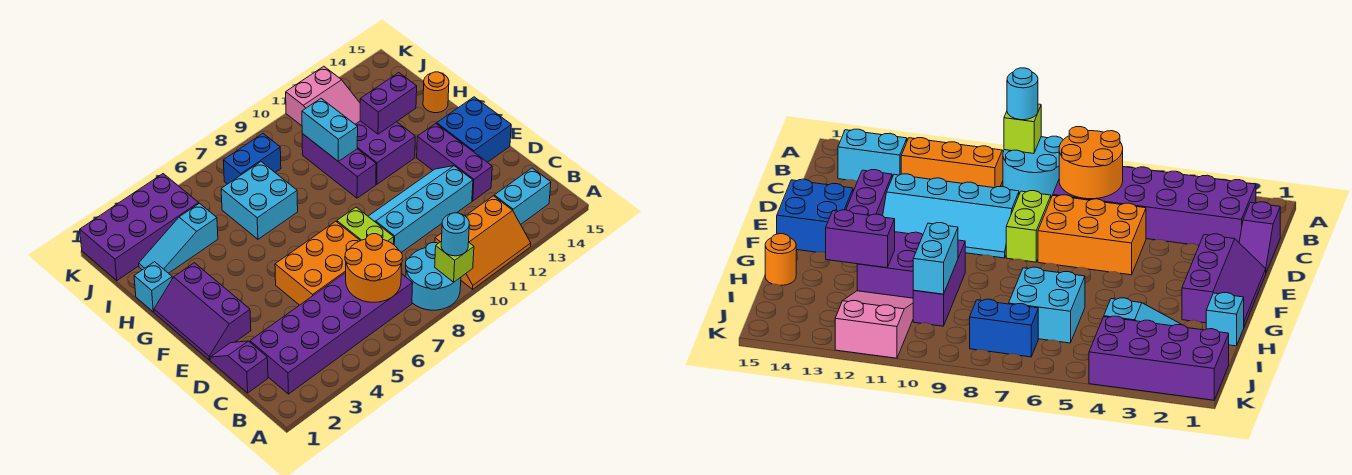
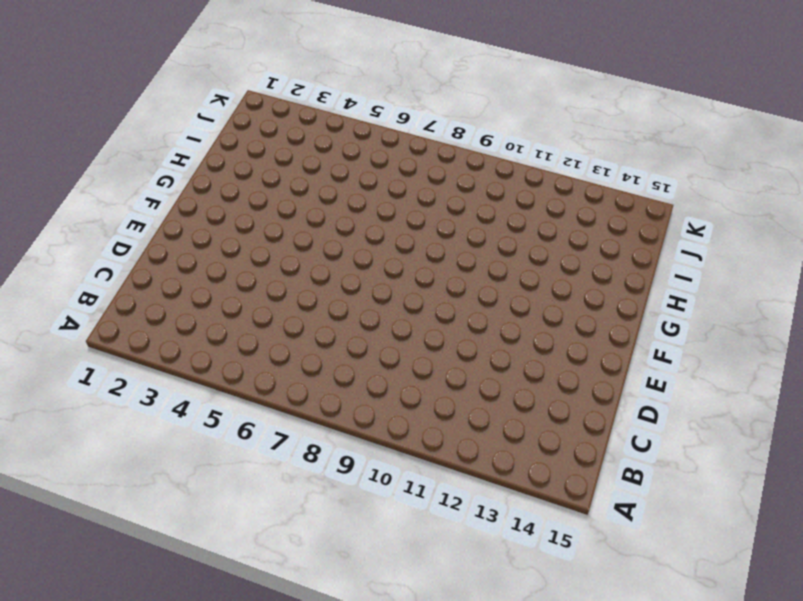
none -> cyan round brick A8:B9 level 1
none -> orange slope A10:B12 level 1 top B
none -> purple brick B2:C7 level 1

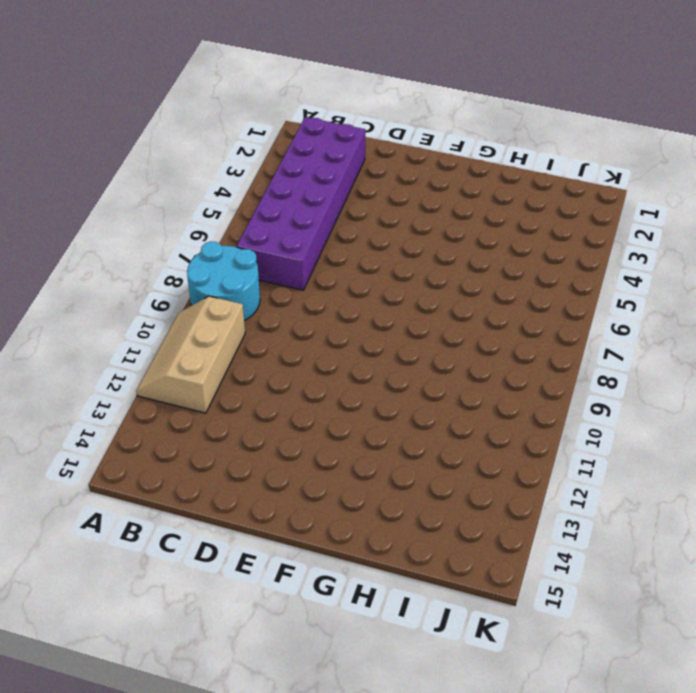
tan slope A10:B12 level 1 top B -> orange slope A10:B12 level 1 top B
none -> cyan brick B13:B14 level 1
none -> purple slope C1:D1 level 1 top C
none -> orange brick D5:E7 level 1

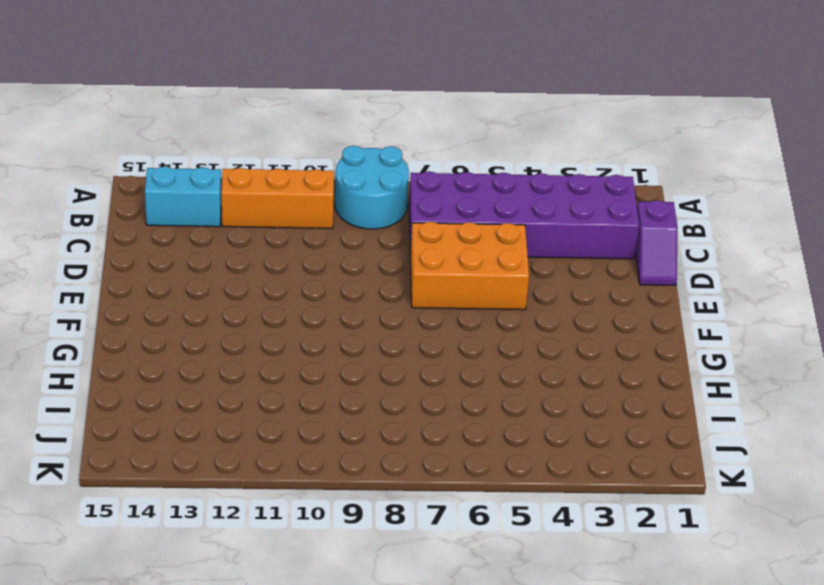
none -> lime brick D8:E8 level 1
none -> cyan slope D9:E12 level 1 top D
none -> purple brick D13:F13 level 1

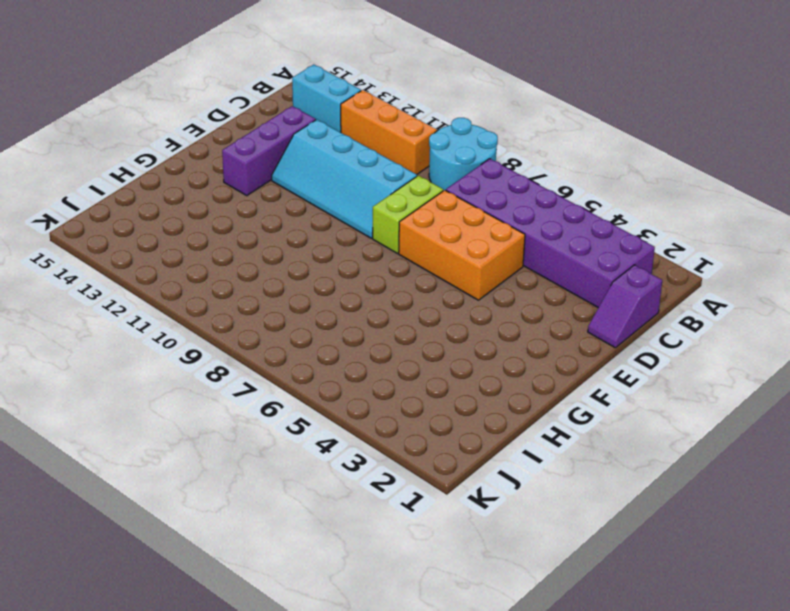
none -> purple slope E1:G2 level 1 top 2
none -> blue brick E14:F15 level 1
none -> purple brick G10:I10 level 1

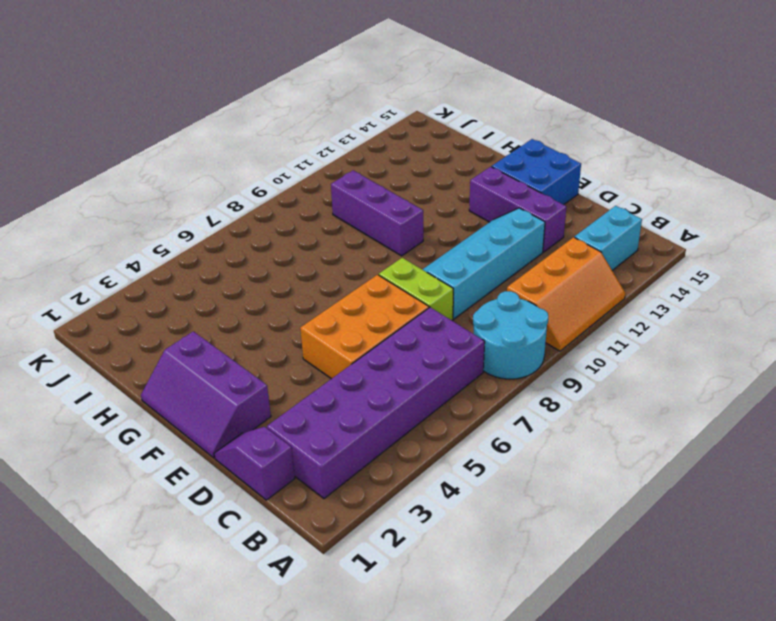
none -> purple brick G11:H12 level 1
none -> cyan brick H1 level 1
none -> cyan brick H6:I7 level 1

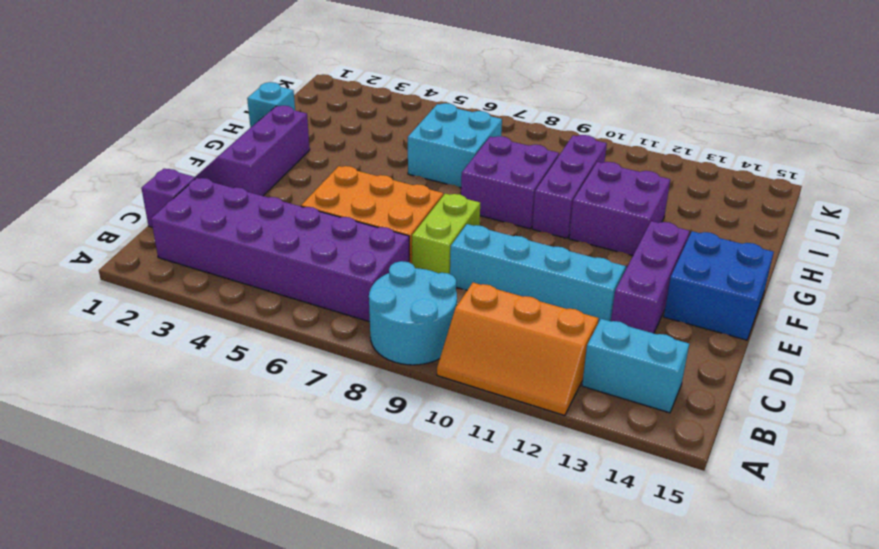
purple brick G8:H9 level 1 -> none
none -> orange round brick H15 level 1
none -> cyan slope I2:I4 level 1 top 4
none -> pink slope I11:K12 level 1 top K

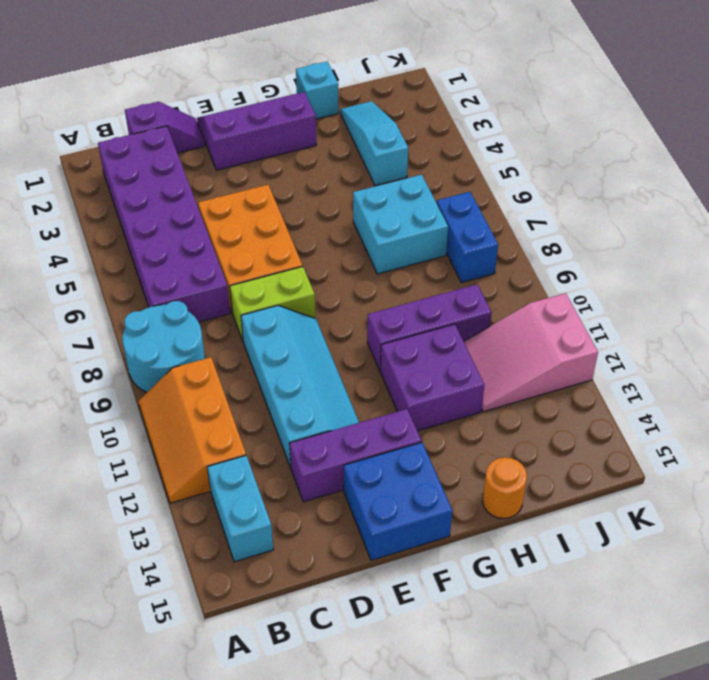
none -> purple brick J1:K4 level 1
none -> lime brick A9 level 2
none -> orange round brick B6:C7 level 2

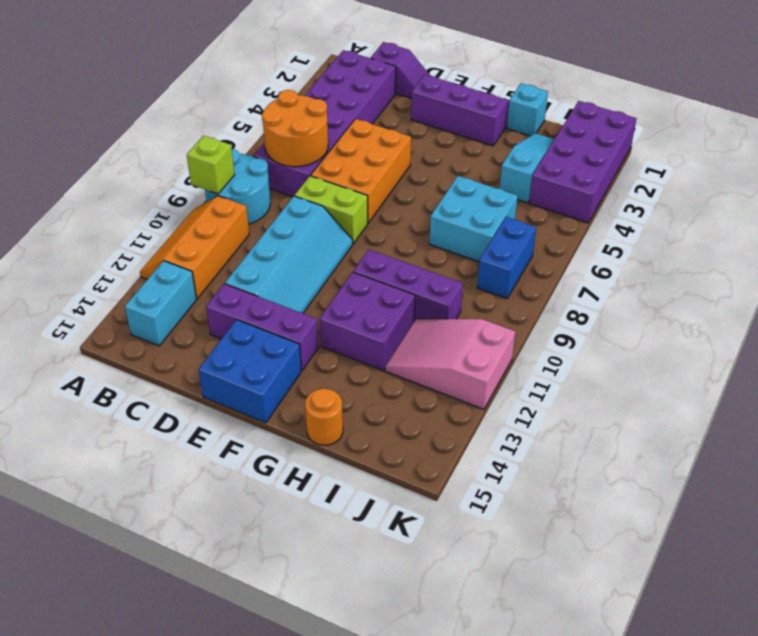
none -> cyan brick H10:I10 level 2
none -> purple brick H12:H13 level 2
none -> cyan round brick A9 level 3

